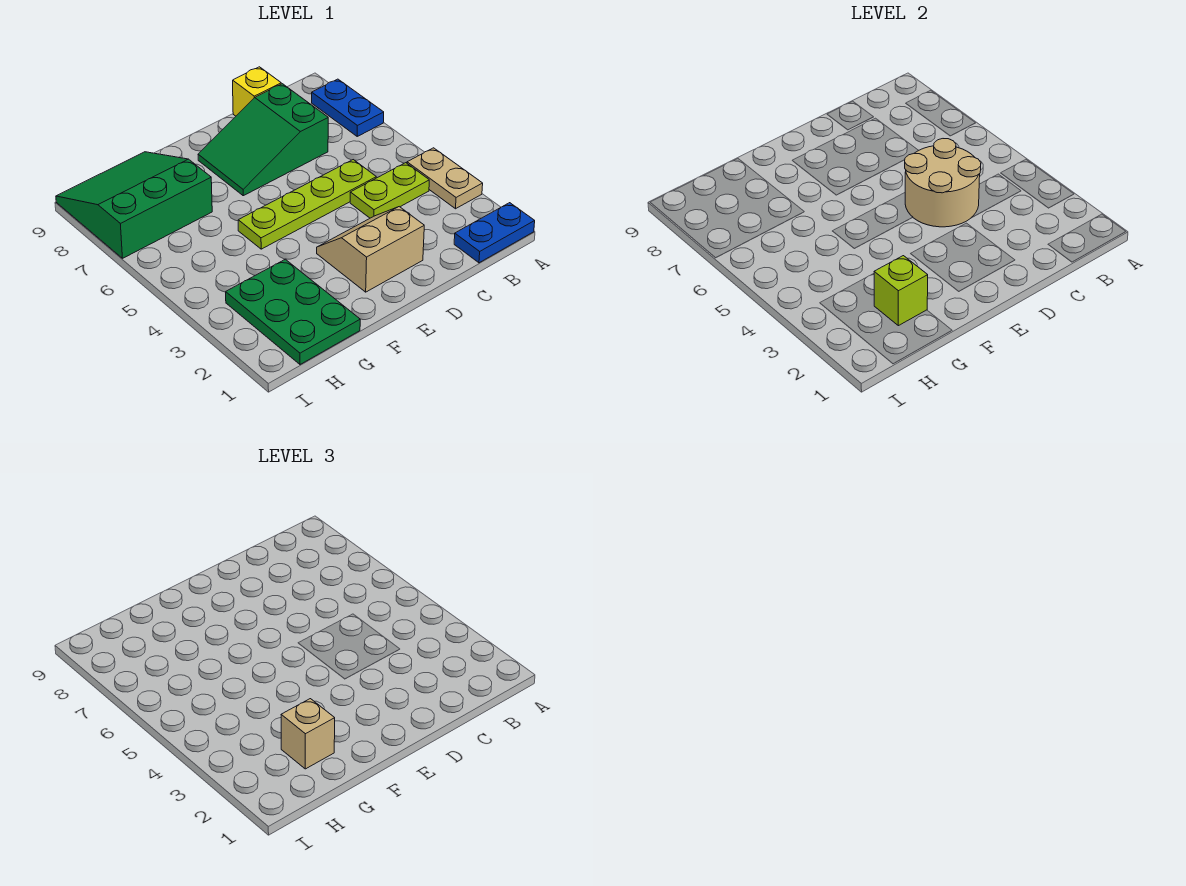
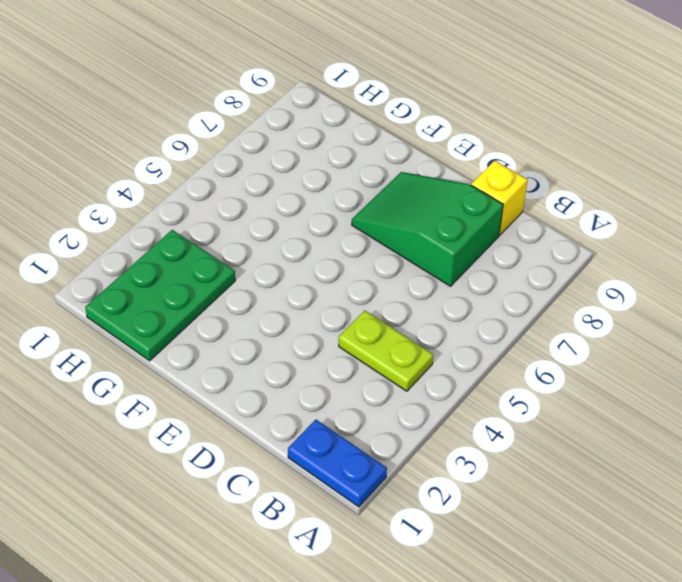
none -> tan plate A3:A4 level 1
none -> blue plate A7:A8 level 1
none -> lime plate C5:F5 level 1

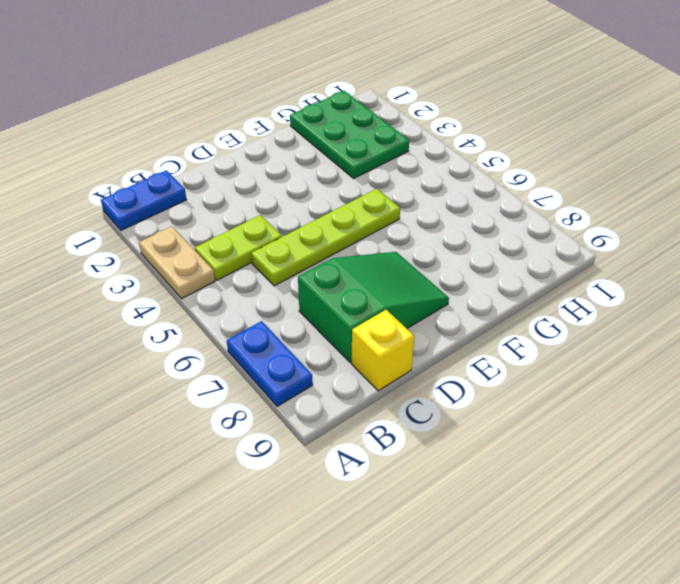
none -> tan slope D2:E3 level 1 top 2
none -> green slope G7:I9 level 1 top 7
none -> tan round brick C4:D5 level 2

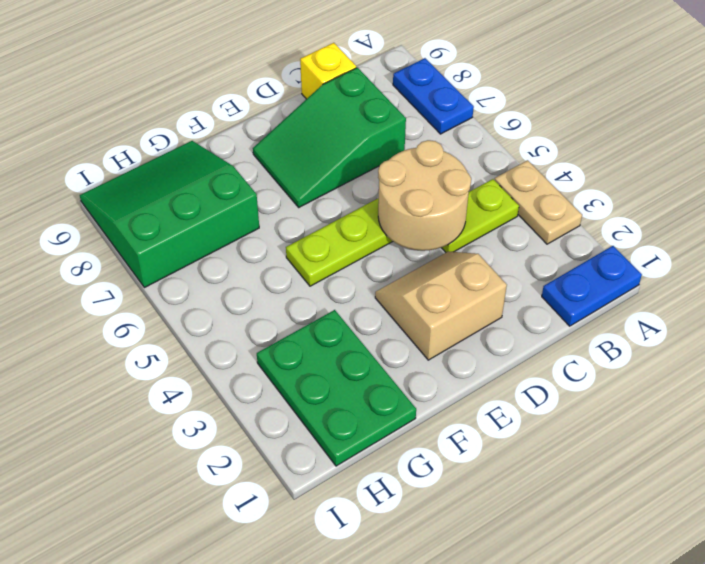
none -> lime brick G2 level 2
none -> tan brick G2 level 3

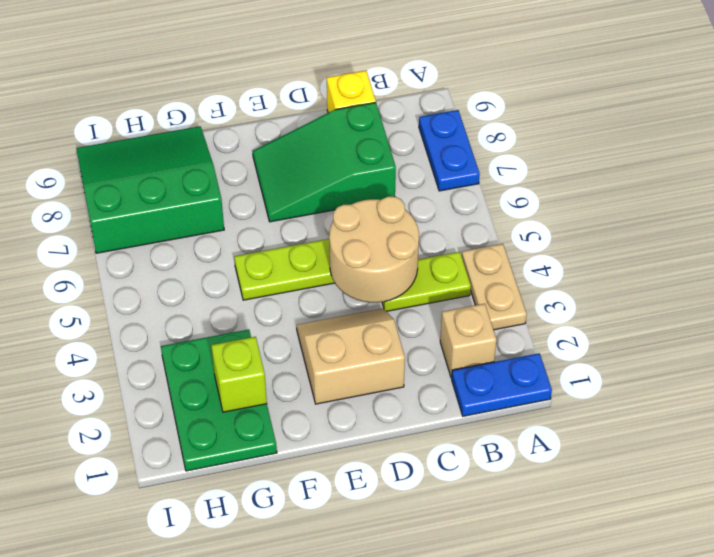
tan brick B2 level 1 -> tan brick G2 level 3

